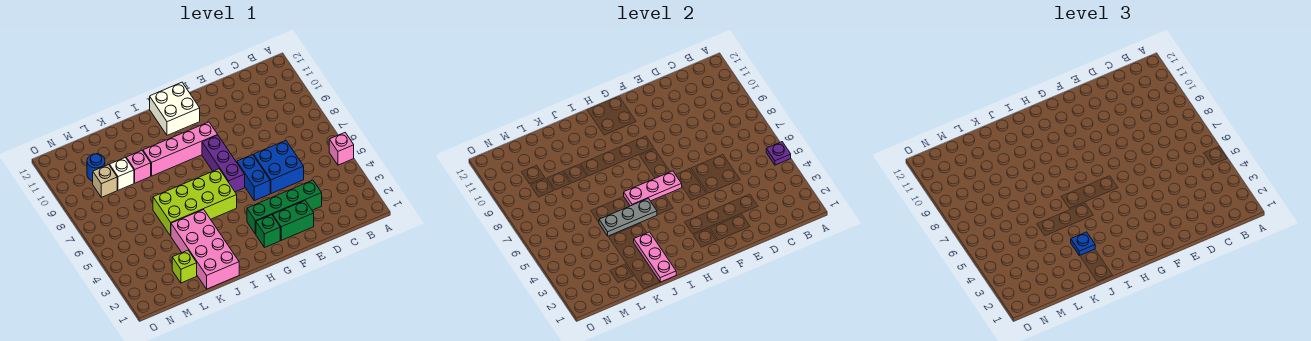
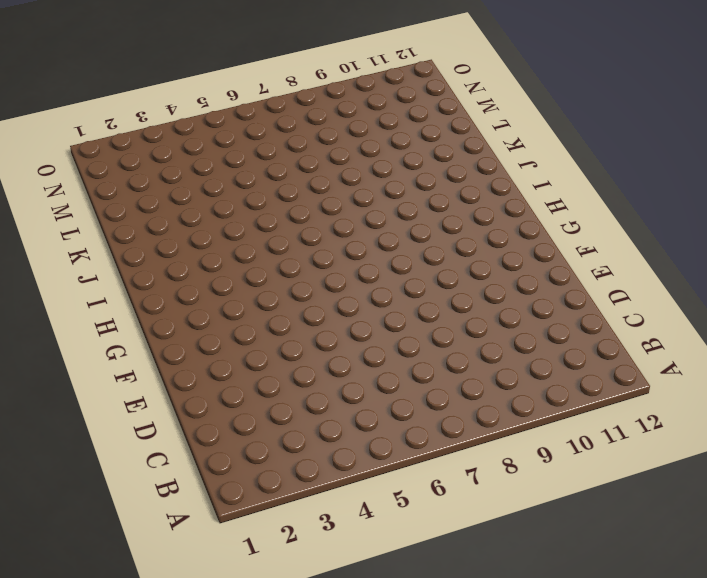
none -> pink brick A5 level 1
none -> green brick D3:G3 level 1
none -> blue brick D5:E6 level 1

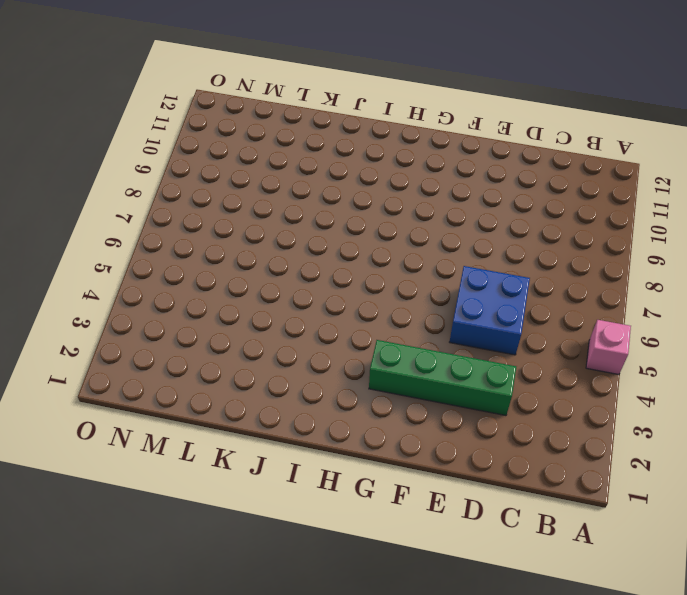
none -> green brick E2:F2 level 1
none -> blue brick F5:F6 level 1
none -> green brick G2 level 1

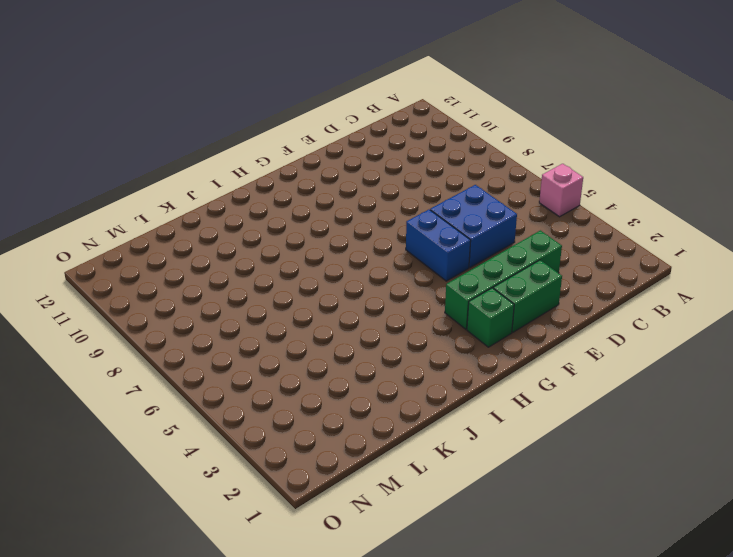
none -> purple brick G6:G8 level 1
none -> pink brick G9:J9 level 1
none -> white brick G11:H12 level 1

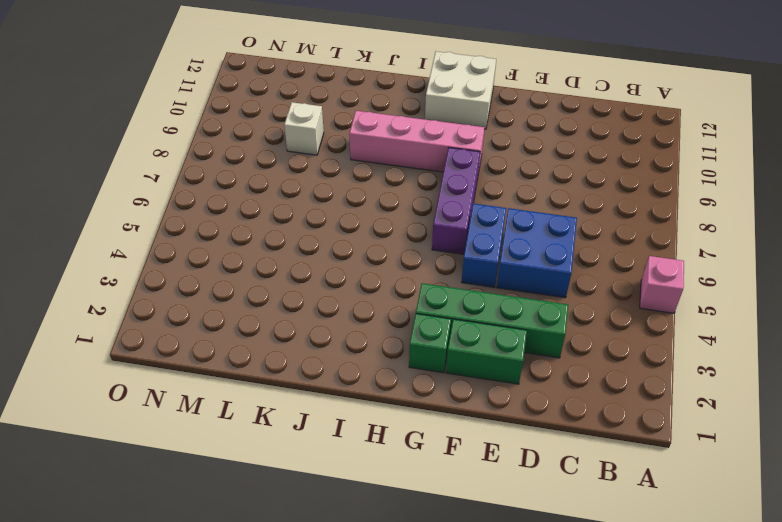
none -> lime brick H5:K6 level 1
none -> pink brick J1:K4 level 1
none -> pink brick K9 level 1

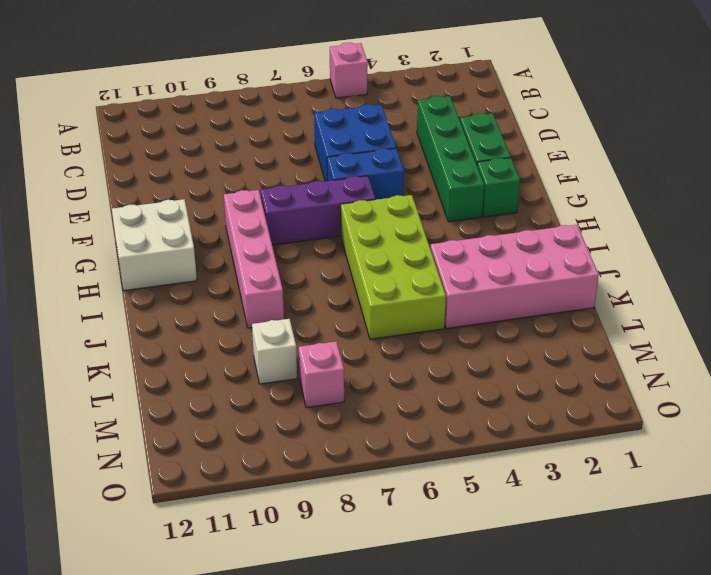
pink brick M8 level 1 -> pink brick K9 level 1
none -> lime brick L2 level 1
none -> tan brick M9 level 1
none -> blue round brick M10 level 1

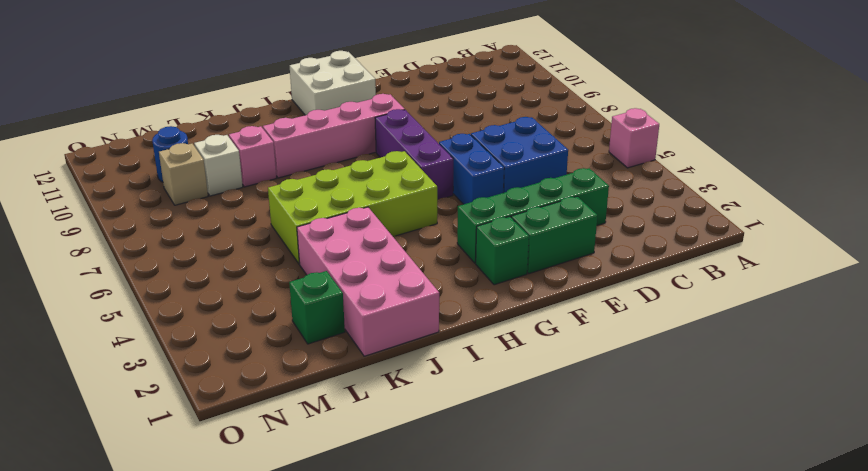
green brick L2 level 1 -> lime brick L2 level 1
none -> purple plate A5 level 2
none -> pink plate G6:I6 level 2
none -> grey plate I5:K5 level 2

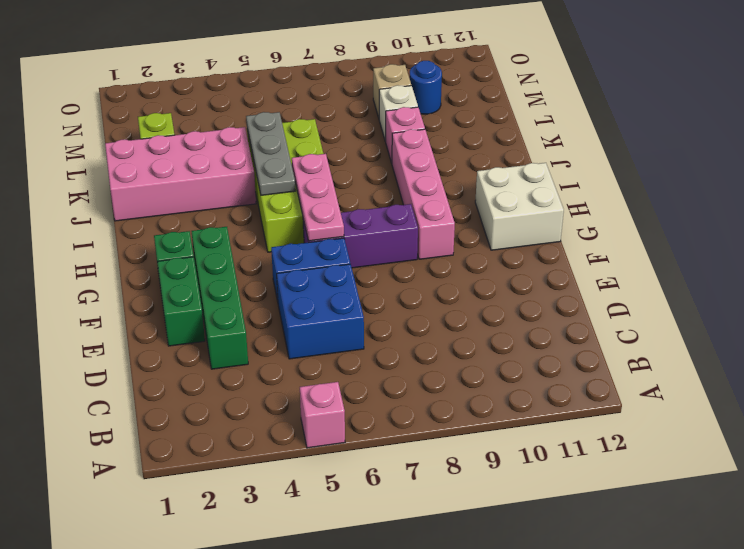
none -> purple plate A5 level 2
none -> pink plate J1:J3 level 2
none -> blue plate J3 level 3

